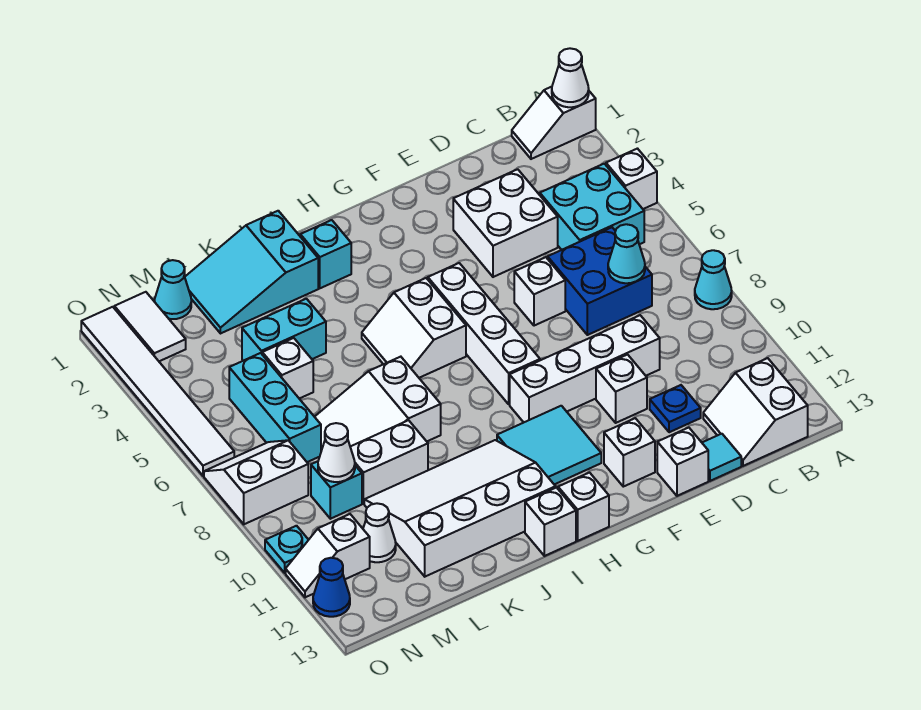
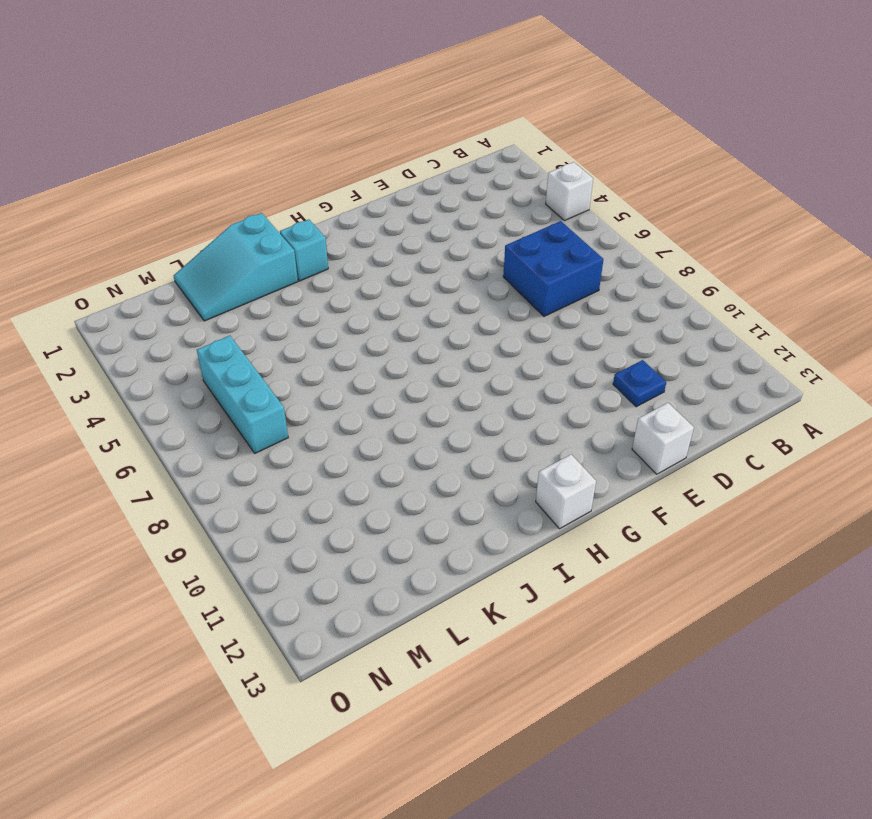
none -> white slope A1:B1 level 1 top A
none -> cyan cone A8 level 1
none -> cyan brick B4:C5 level 1
none -> white slope B12:C13 level 1 top B

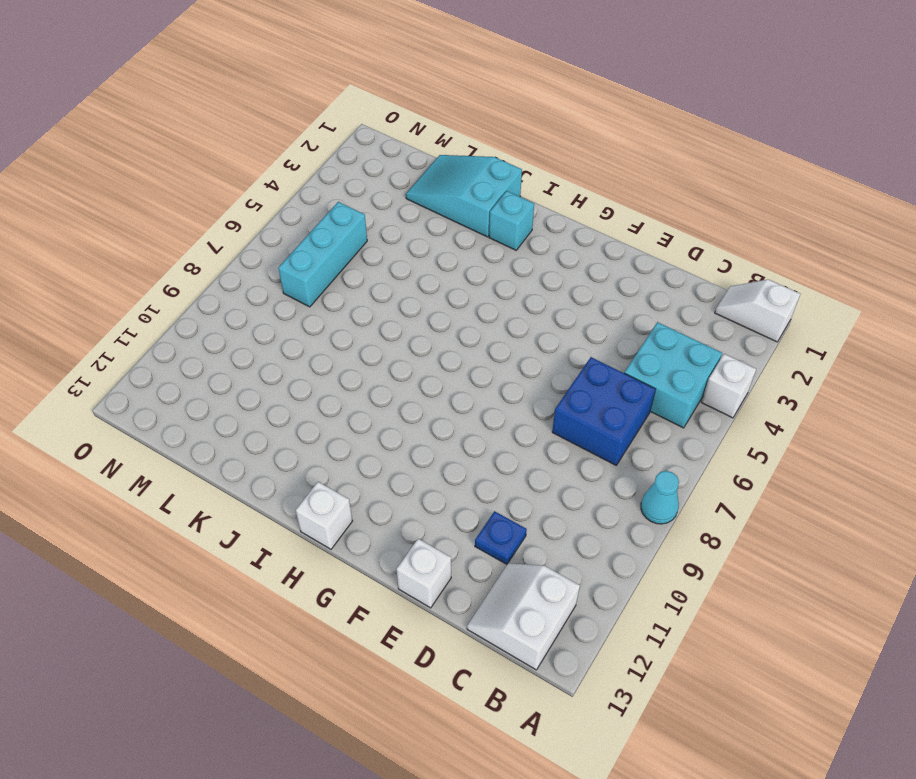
none -> white brick D3:E4 level 1
none -> white brick D9:G9 level 1
none -> cyan tile D13 level 1
none -> white brick E6 level 1

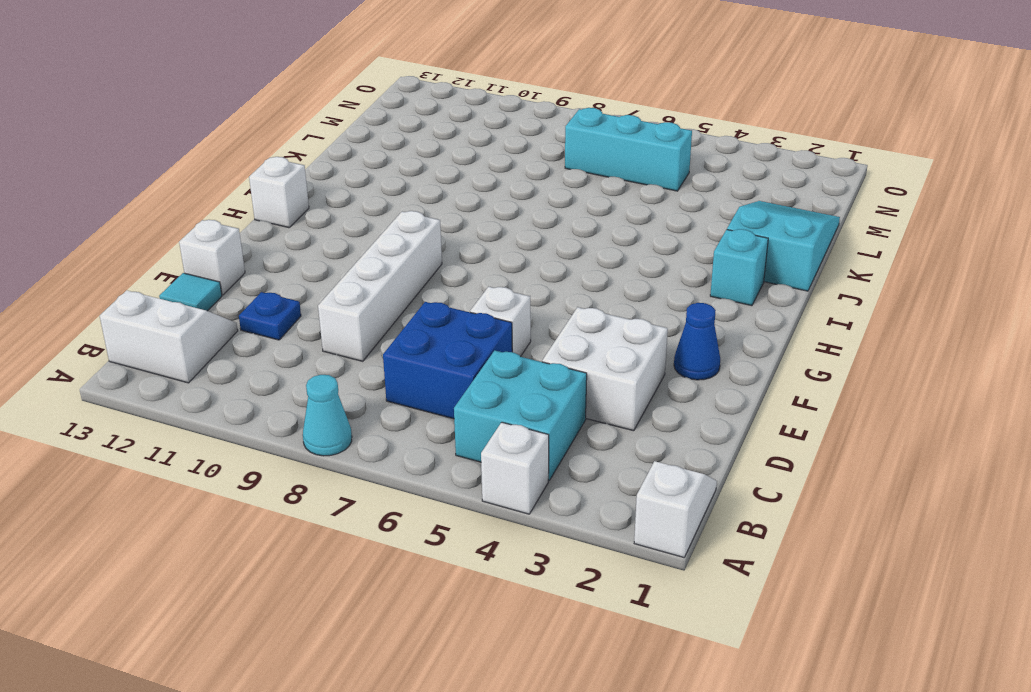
blue cone F2 level 1 -> blue cone O12 level 1
none -> white brick E10 level 1
none -> white brick F12 level 1
none -> white brick G5:G8 level 1
none -> cyan tile G10:H11 level 1

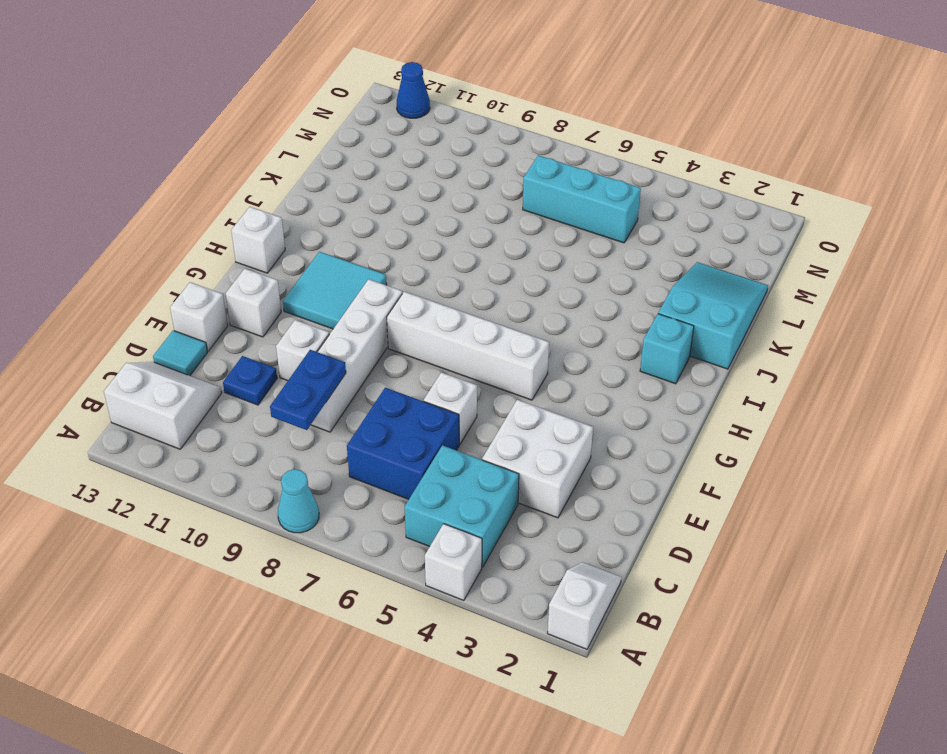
blue plate C9:D9 level 2 -> none
none -> white slope H5:I6 level 1 top H
none -> white slope I10:L12 level 1 top 12
none -> white brick I13 level 1
none -> white slope J7:L8 level 1 top J

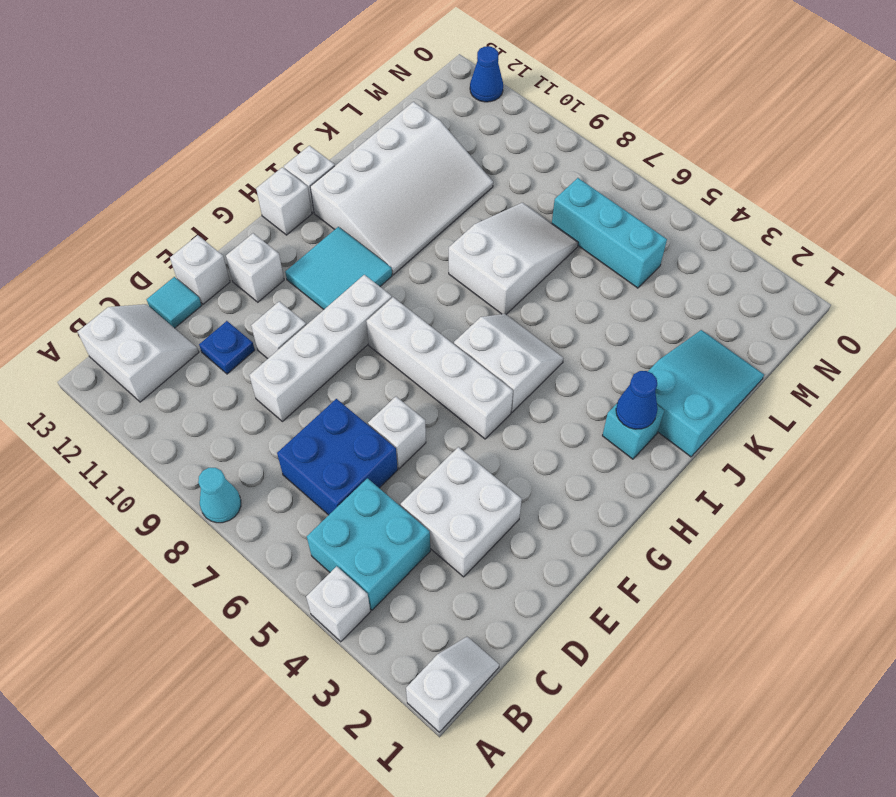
blue cone I2 level 2 -> none
none -> cyan brick K4:L4 level 1
none -> white brick K9:L9 level 1
none -> white brick L5 level 1
none -> cyan cone M1 level 1

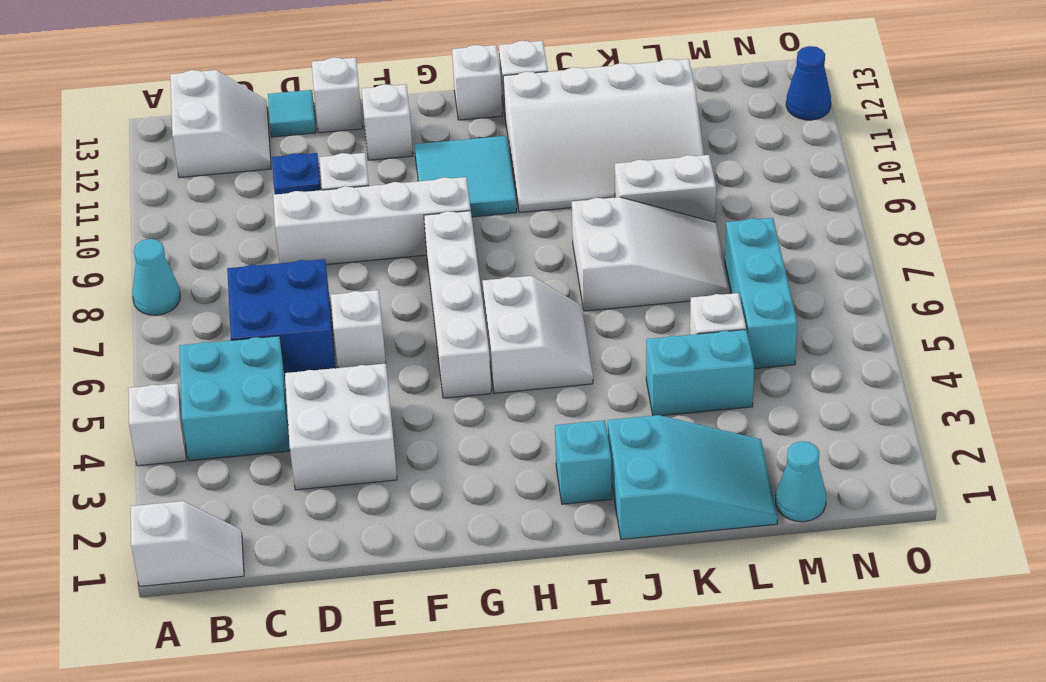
none -> cyan brick M9 level 1
none -> white cone M11 level 1
none -> white tile N1:N2 level 1
none -> white slope N7:O8 level 1 top 8

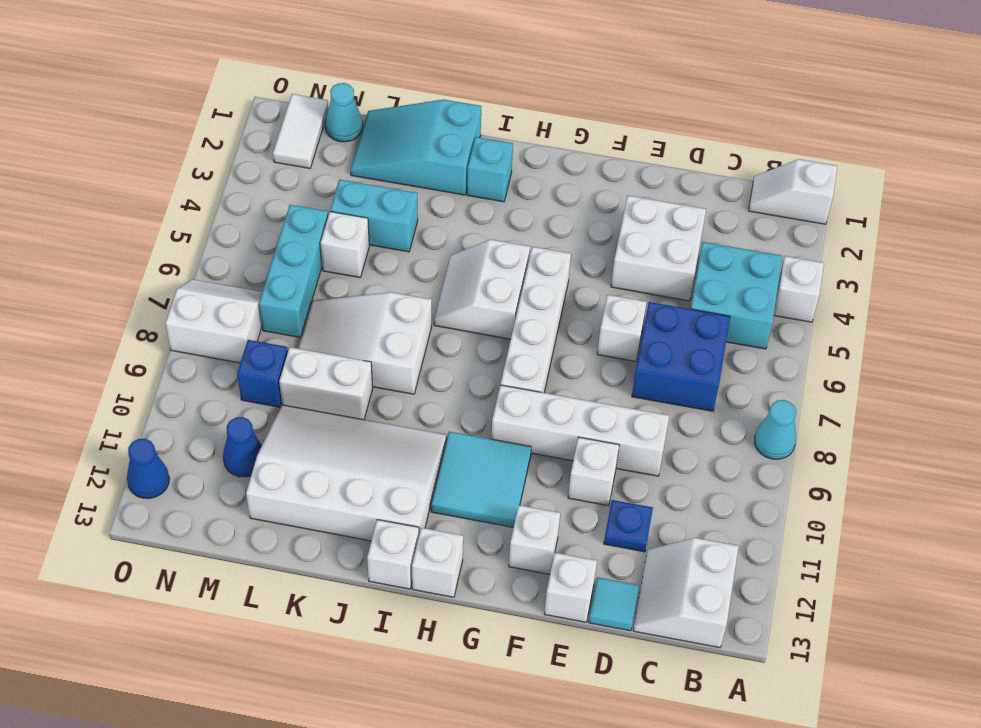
blue brick M9 level 1 -> cyan brick M9 level 1
blue cone M11 level 1 -> white cone M11 level 1
none -> white slope N11:O11 level 1 top N
none -> white tile O1:O6 level 1
none -> cyan plate O10 level 1
none -> white cone A1 level 2

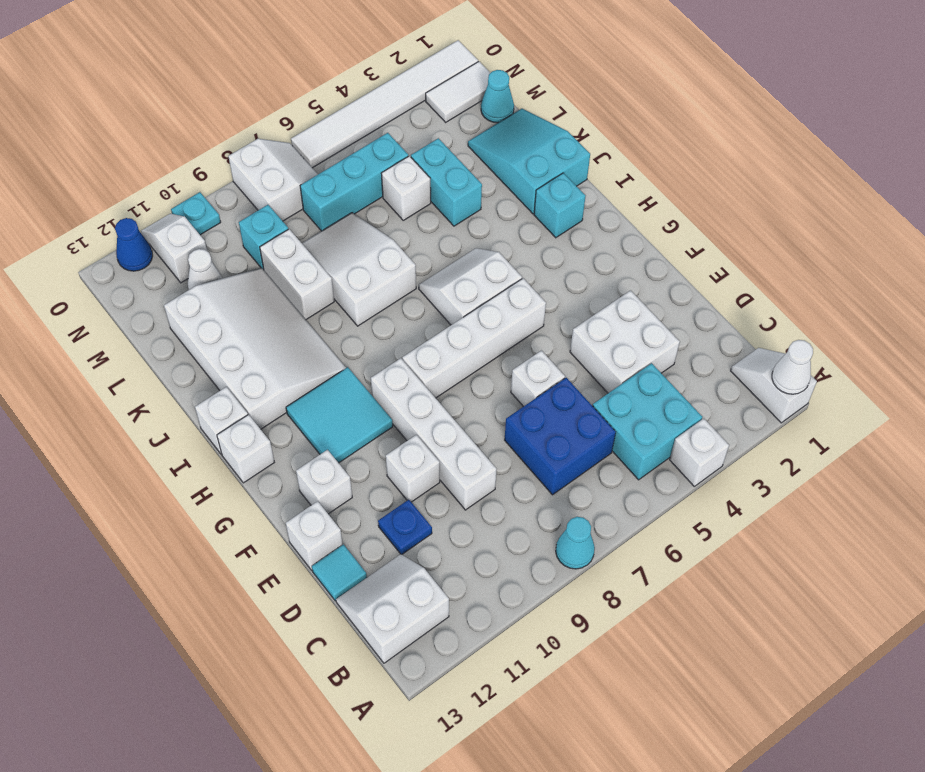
none -> cyan cone C7 level 2
none -> white cone M9 level 2

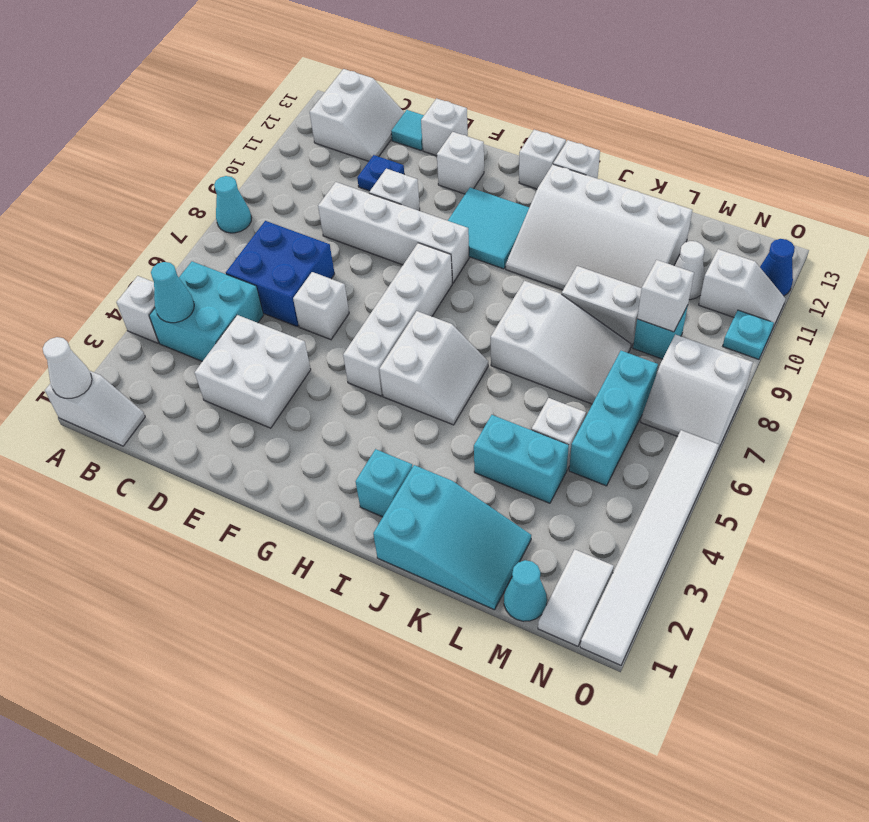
cyan cone B4 level 2 -> cyan cone C7 level 2
white brick M9 level 2 -> white cone M9 level 2

